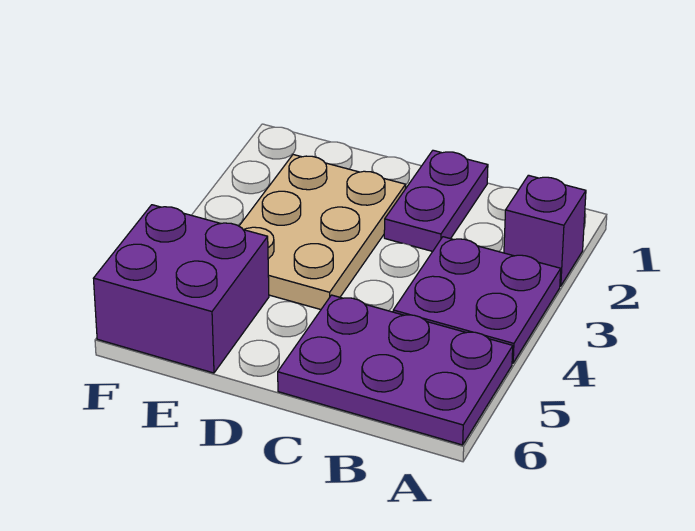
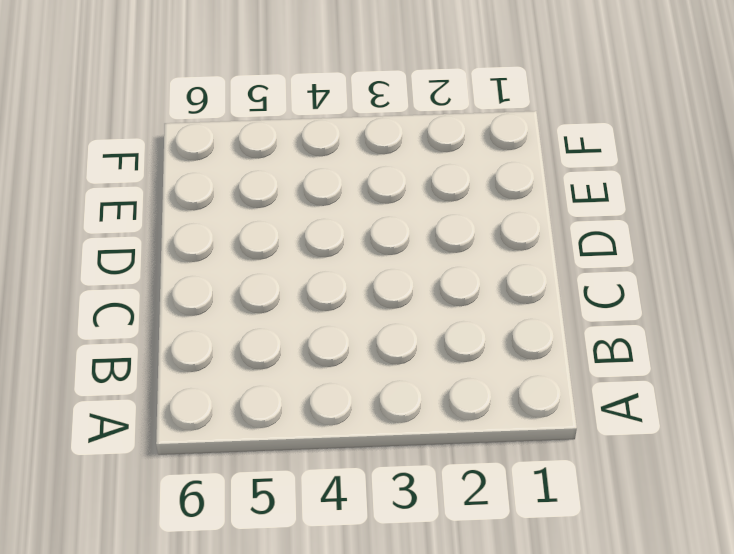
none -> purple brick A2 level 1
none -> purple plate A3:B4 level 1

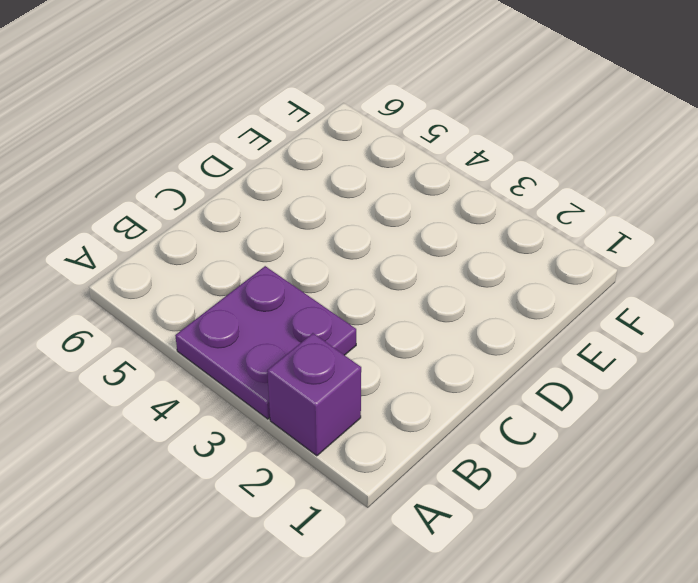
none -> purple plate A5:C6 level 1
none -> purple plate C1:C2 level 1

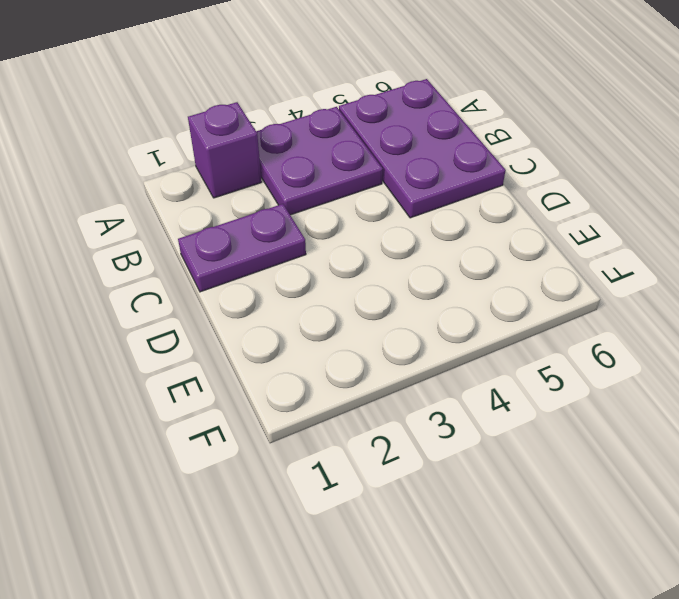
none -> tan plate D2:E4 level 1
none -> purple brick E5:F6 level 1

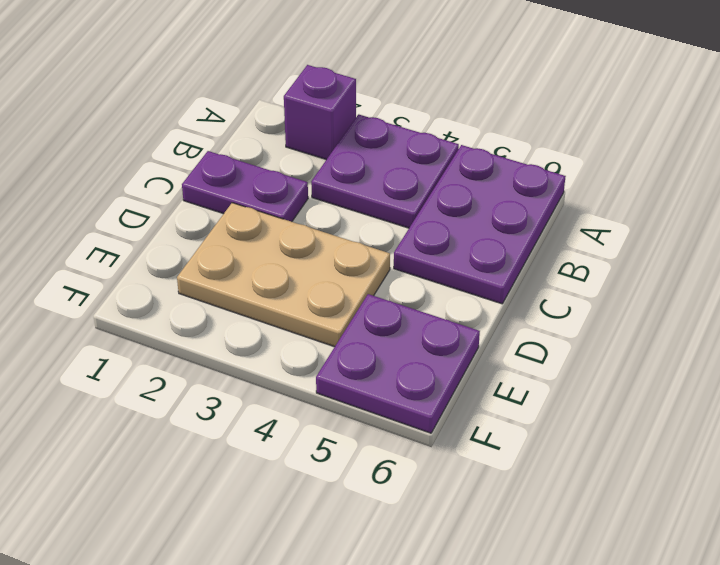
purple plate E5:F6 level 1 -> purple brick E5:F6 level 1

